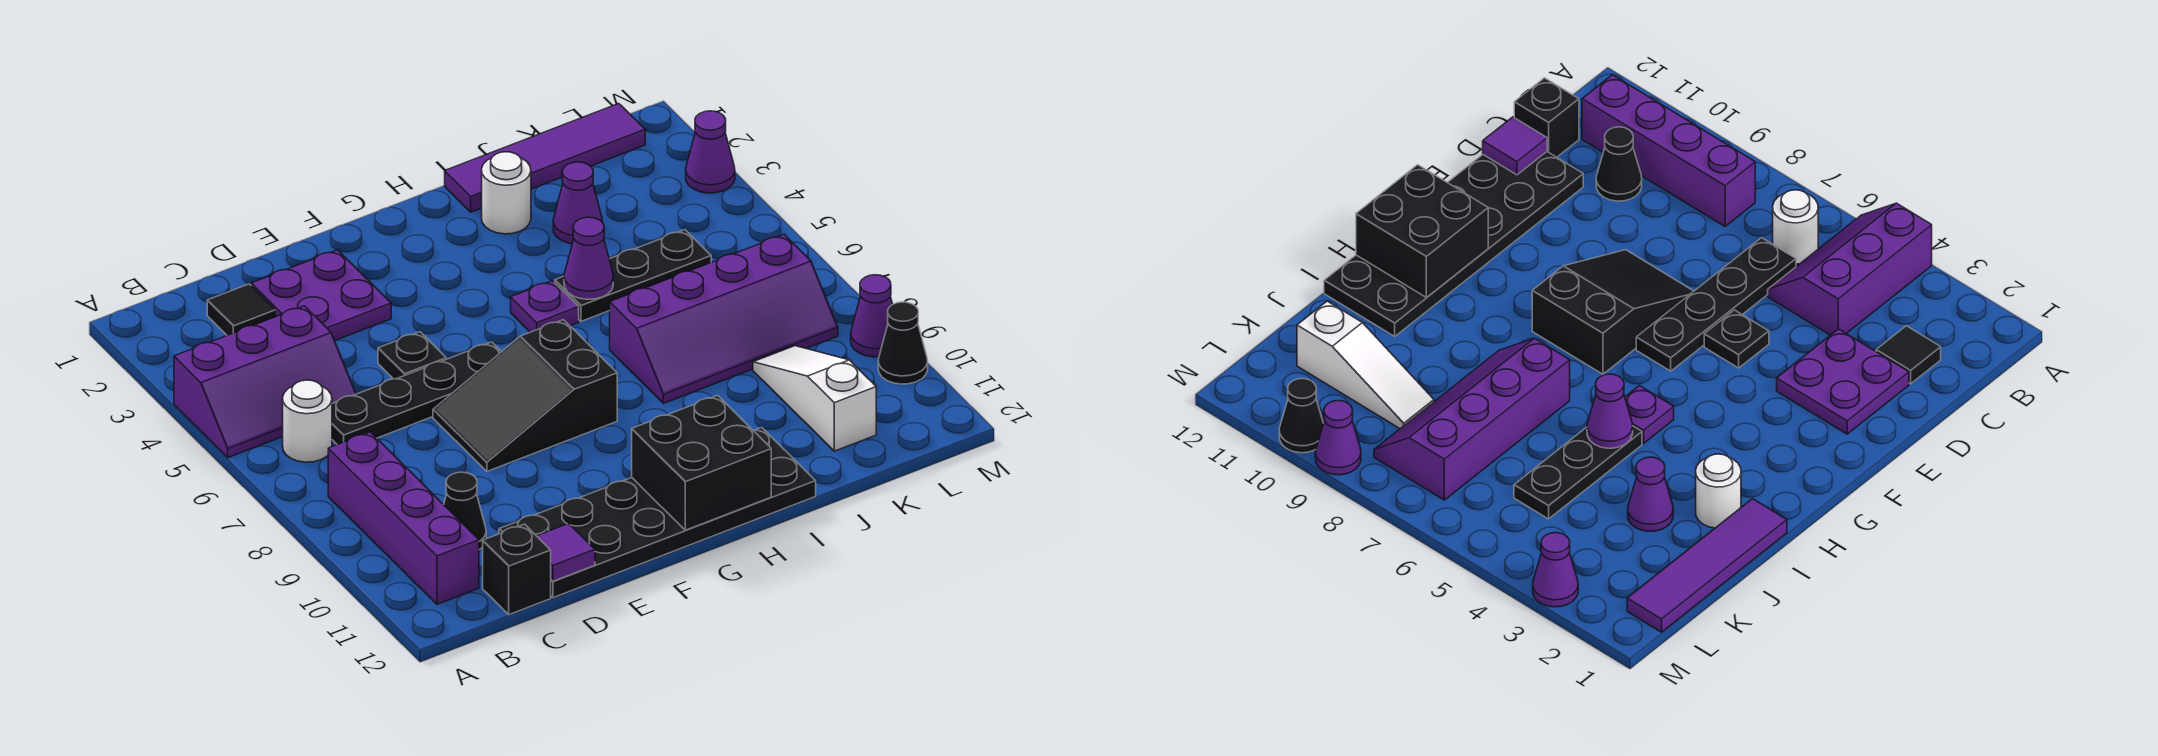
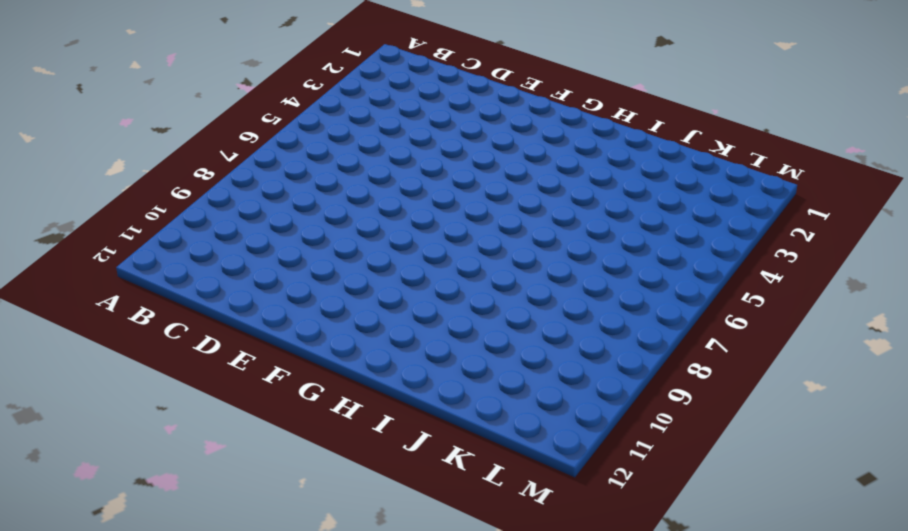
none -> purple slope A4:C5 level 1 top 4
none -> white round brick B6 level 1
none -> purple brick B8:B11 level 1

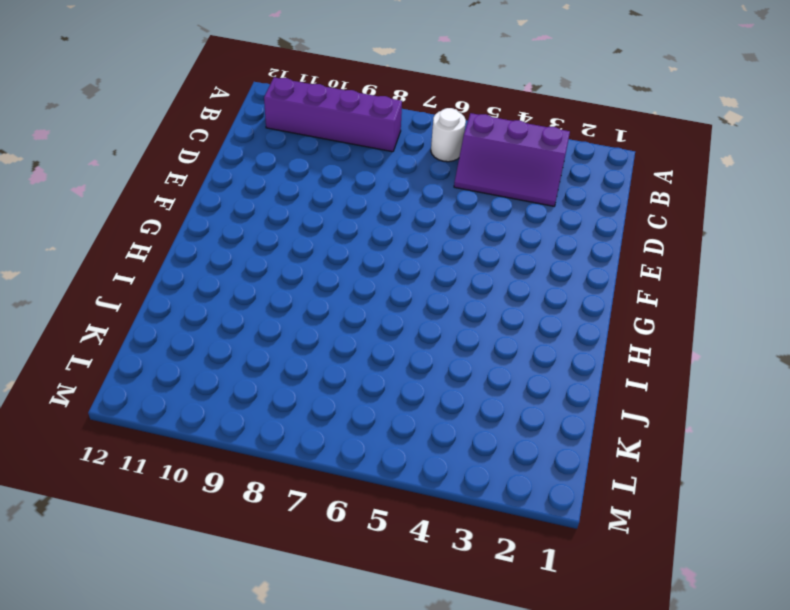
purple slope B3:C5 level 1 top B -> purple slope A4:C5 level 1 top 4
none -> black tile C2 level 1
none -> black plate C6:F6 level 1
none -> black cone C10 level 1

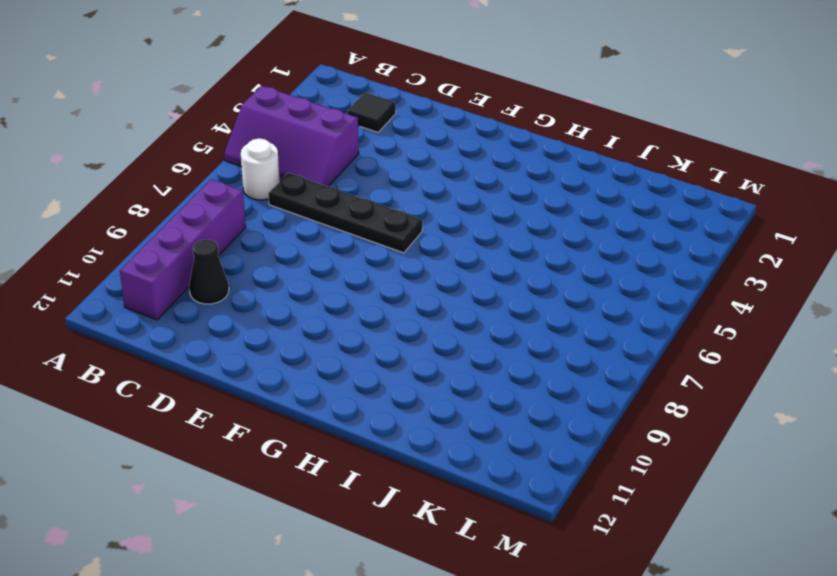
none -> black brick C12 level 1
none -> purple plate D2:E3 level 1
none -> black plate D11:I12 level 1

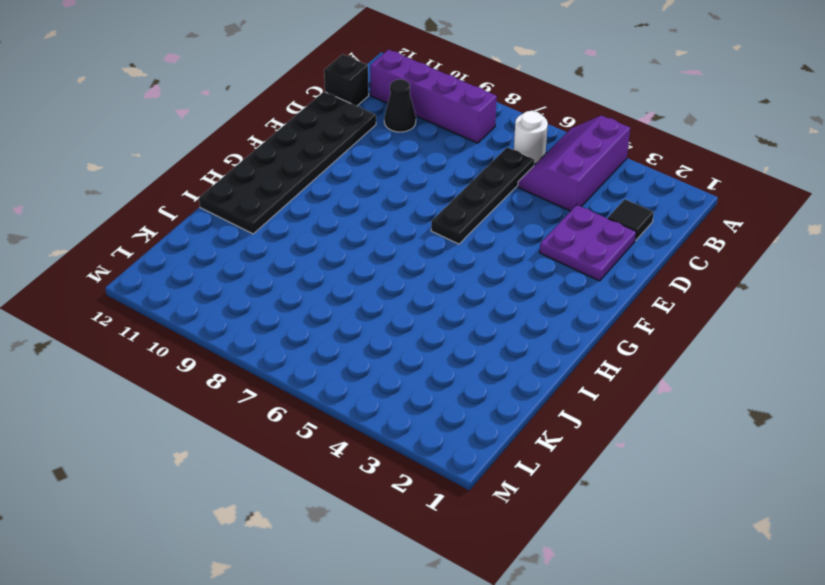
none -> black plate E5 level 1
none -> black slope E7:G8 level 1 top G
none -> purple plate H5 level 1

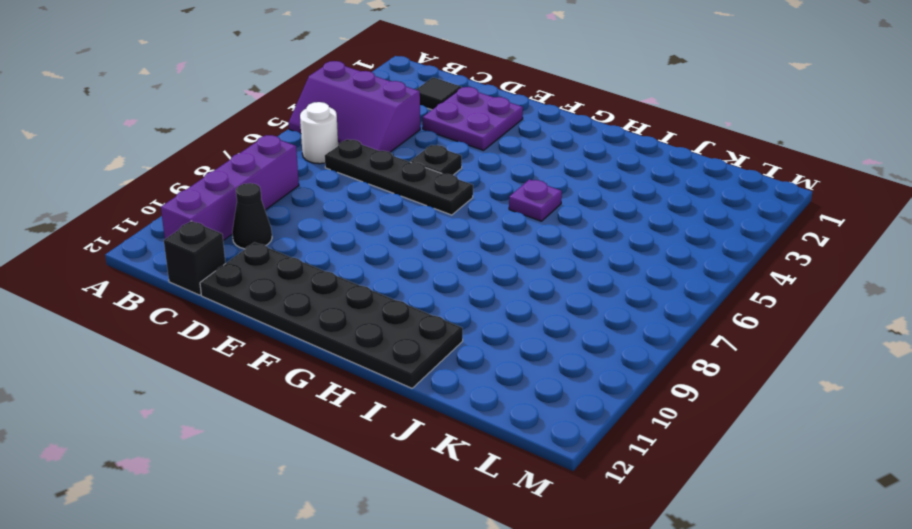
none -> black slope E7:G8 level 1 top G
none -> purple tile I1:L1 level 1
none -> white round brick I2 level 1

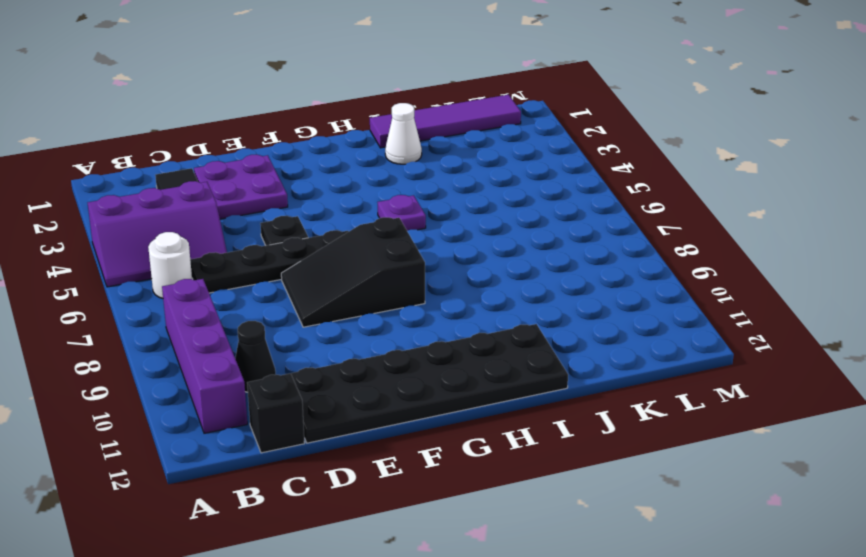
white cone I2 level 1 -> white round brick I2 level 1
none -> black plate I5:K5 level 1
none -> purple slope I7:L8 level 1 top 7
none -> purple cone J3 level 1

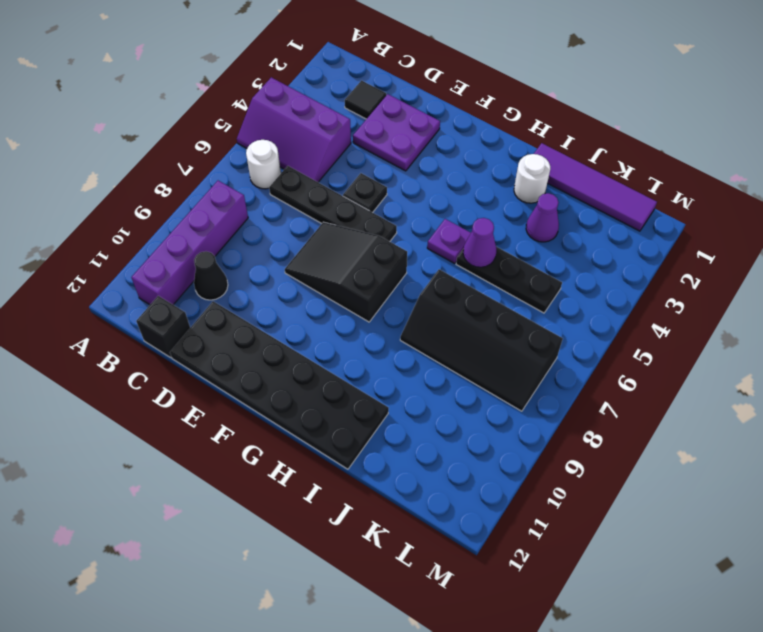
black slope I7:L8 level 1 top 7 -> purple slope I7:L8 level 1 top 7
none -> white slope K9:K11 level 1 top 11
none -> purple cone M3 level 1
none -> purple cone M9 level 1

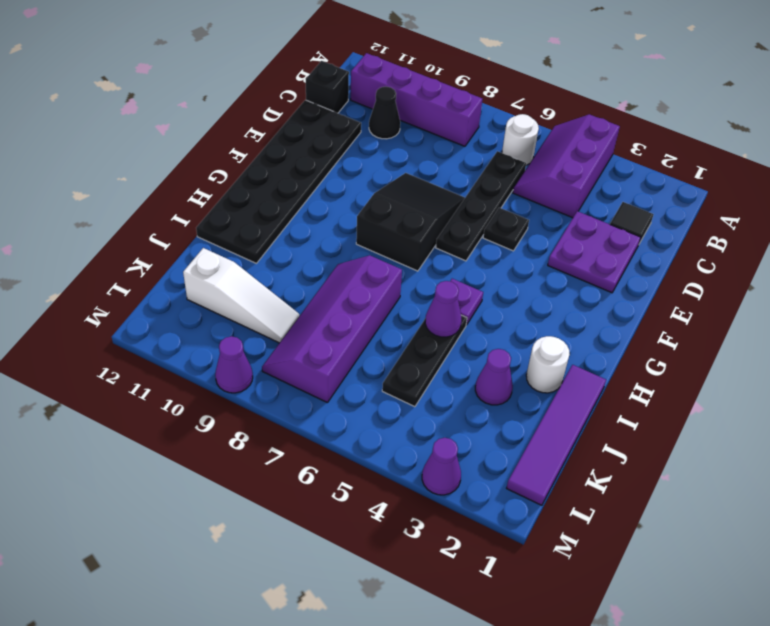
none -> black cone M10 level 1
none -> purple tile D12 level 2
none -> black brick G11:H12 level 2

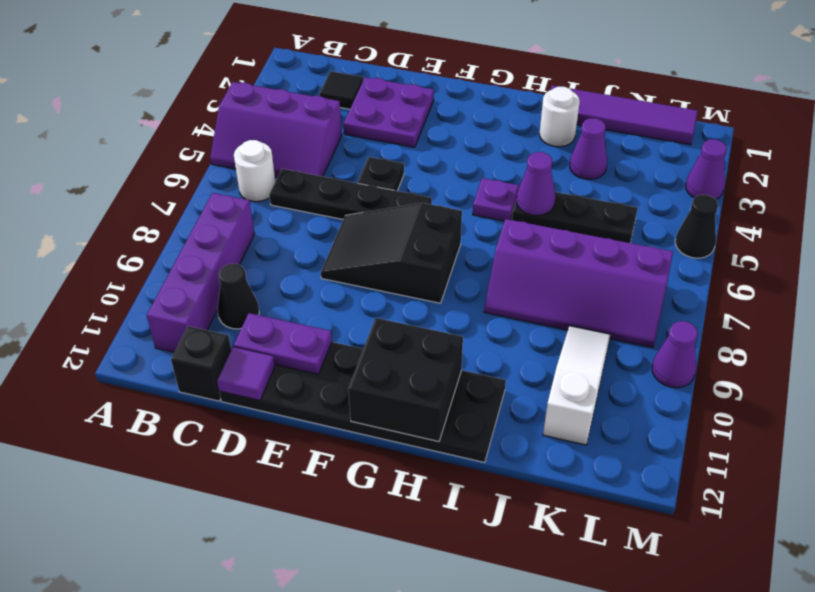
purple plate D11:E11 level 2 -> none
black cone M5 level 1 -> black cone M10 level 1

